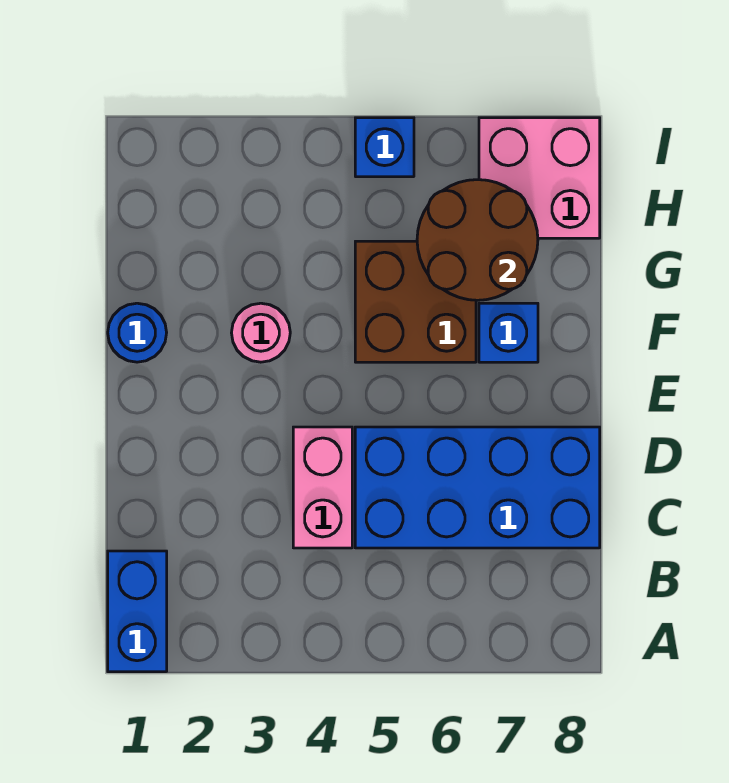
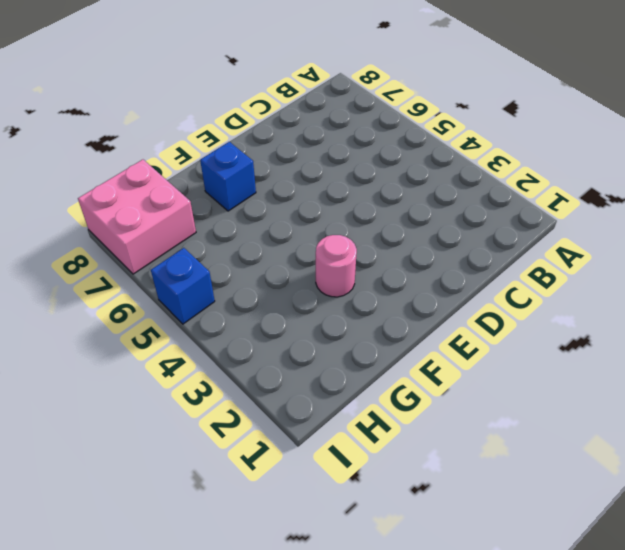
none -> blue brick A1:B1 level 1
none -> pink brick C4:D4 level 1

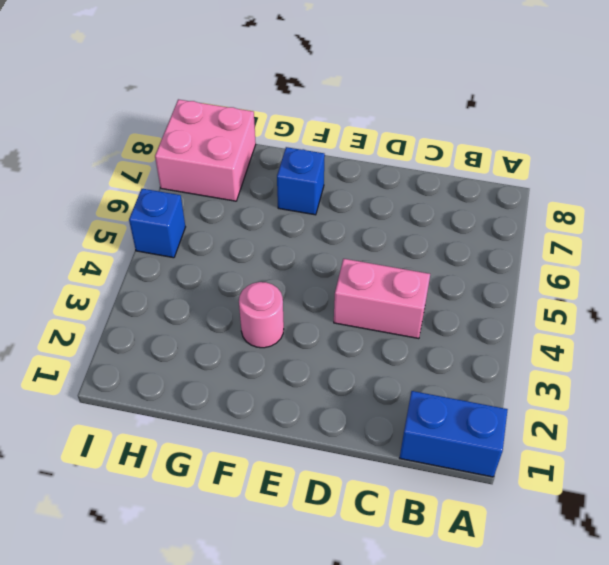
none -> blue brick C5:D8 level 1
none -> blue round brick F1 level 1

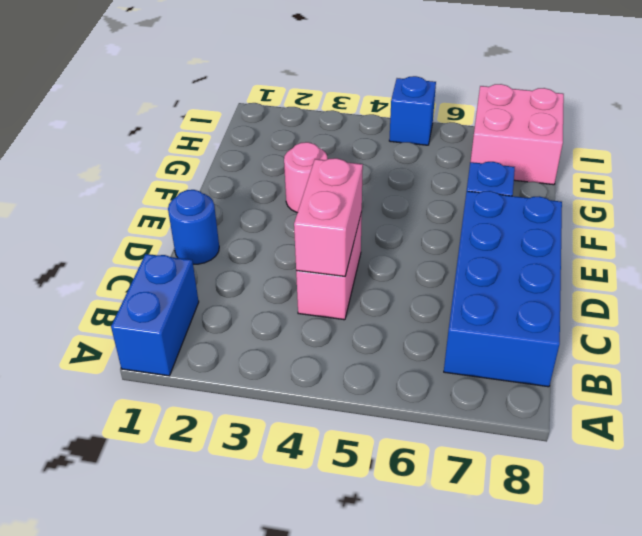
blue brick B7:E8 level 1 -> blue brick C5:D8 level 1
pink brick C4:D4 level 2 -> none
blue round brick D1 level 1 -> blue round brick F1 level 1
none -> brown brick F5:G6 level 1
none -> brown round brick G6:H7 level 2

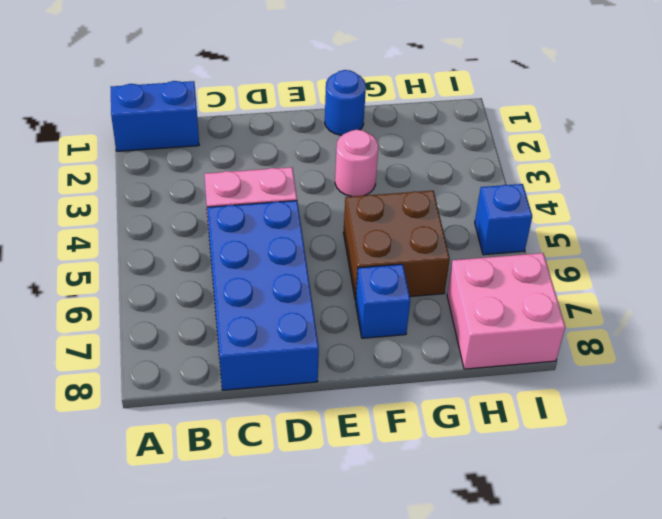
none -> brown round brick G6:H7 level 2

